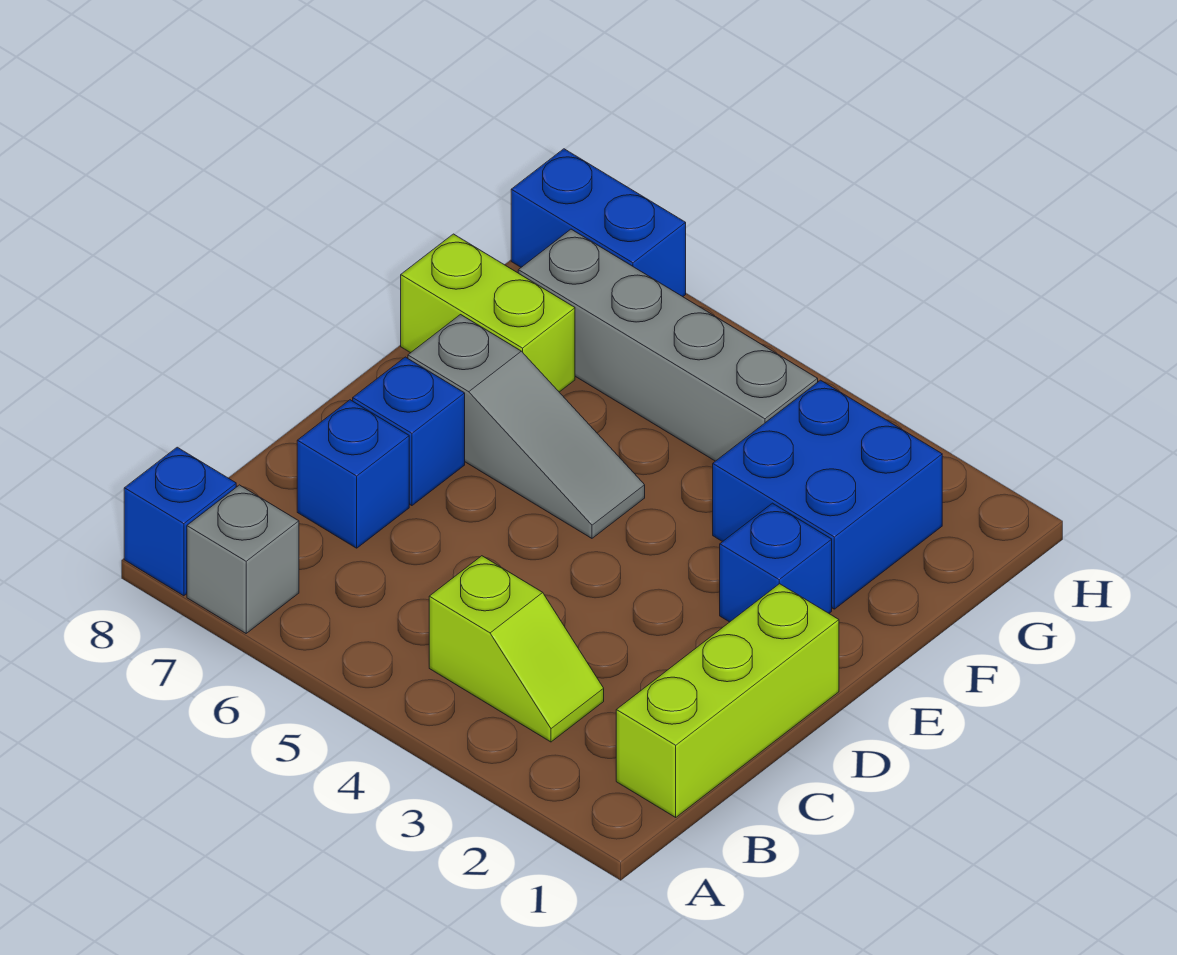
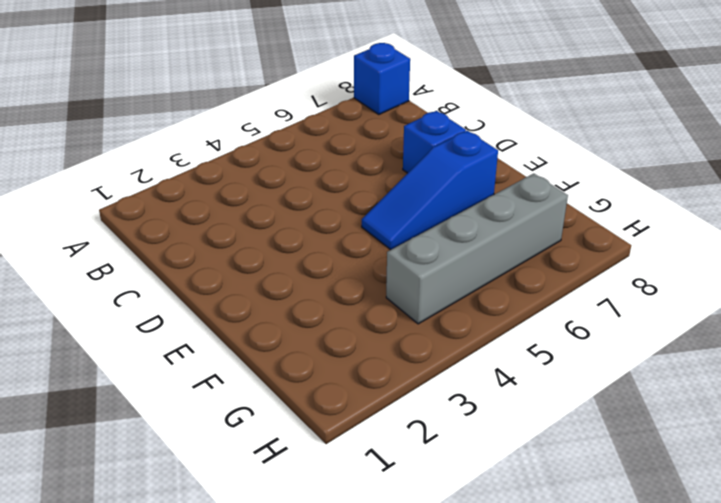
blue slope E5:E7 level 1 top 7 -> grey slope E5:E7 level 1 top 7
none -> grey brick A7 level 1
none -> lime brick B1:D1 level 1
none -> lime slope B3:B4 level 1 top 4

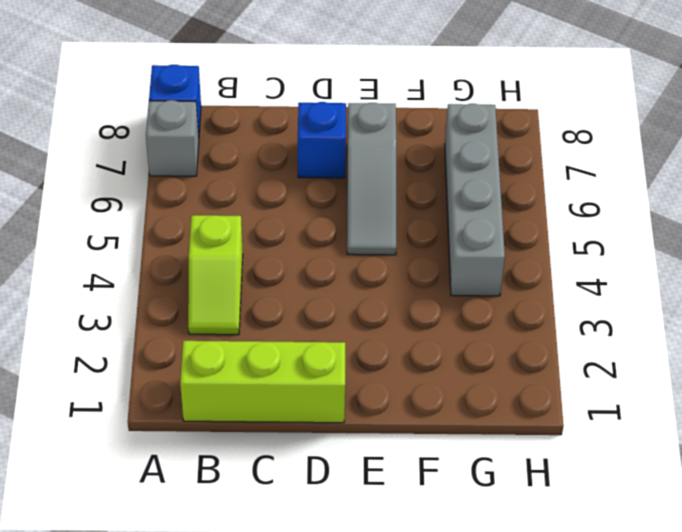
none -> blue brick C7 level 1
none -> blue brick E2 level 1
none -> blue brick F2:G3 level 1

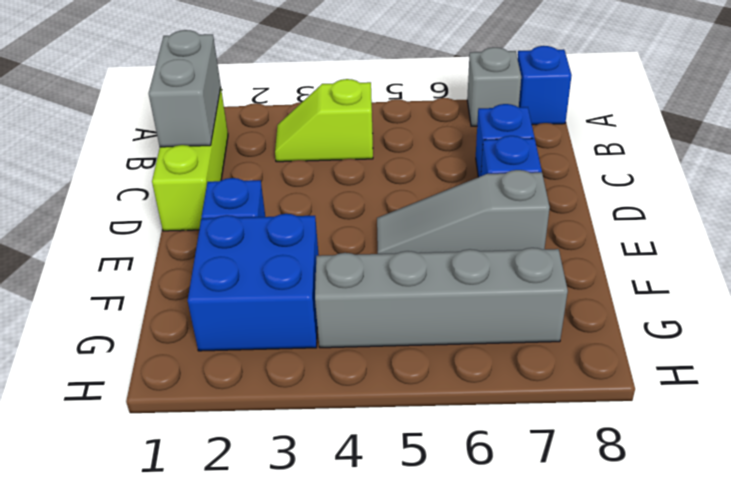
grey brick B1:C1 level 2 -> none
none -> lime brick F7:F8 level 1
none -> blue brick H7:H8 level 1

